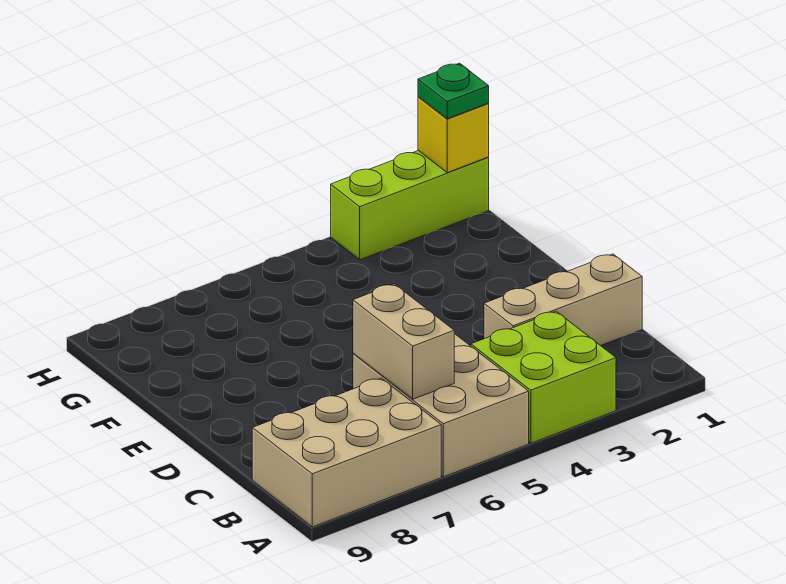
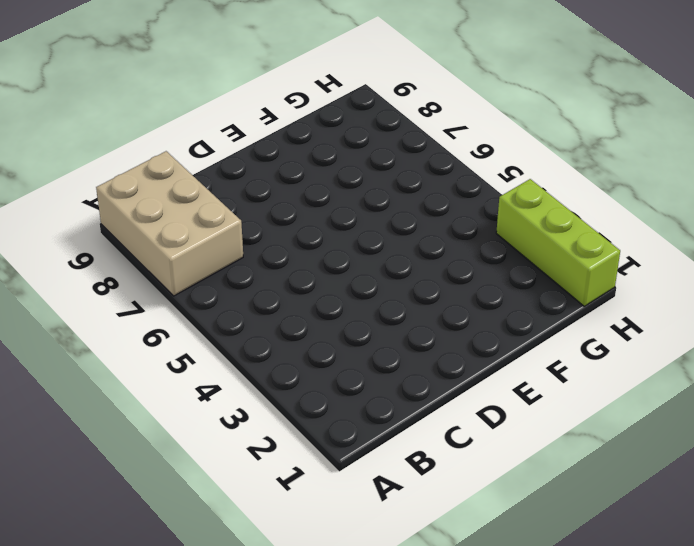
none -> lime brick A3:B4 level 1
none -> tan brick A5:C6 level 1

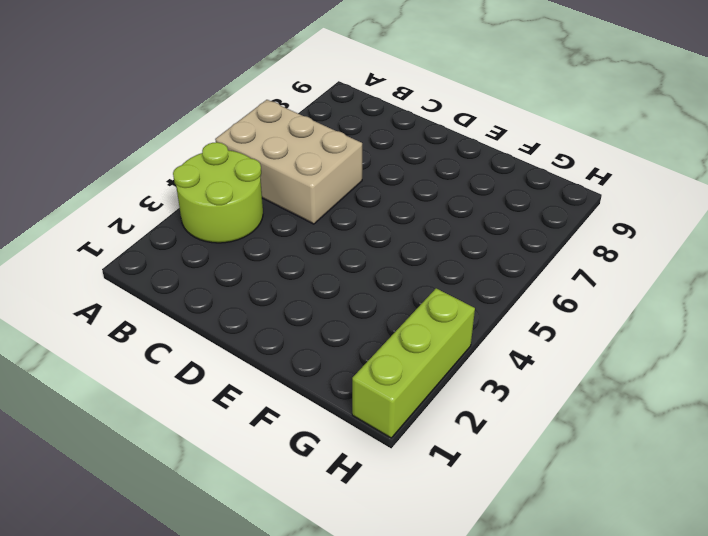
lime round brick A3:B4 level 1 -> lime brick A3:B4 level 1
none -> tan brick A7:B9 level 1
none -> tan brick C1:C3 level 1

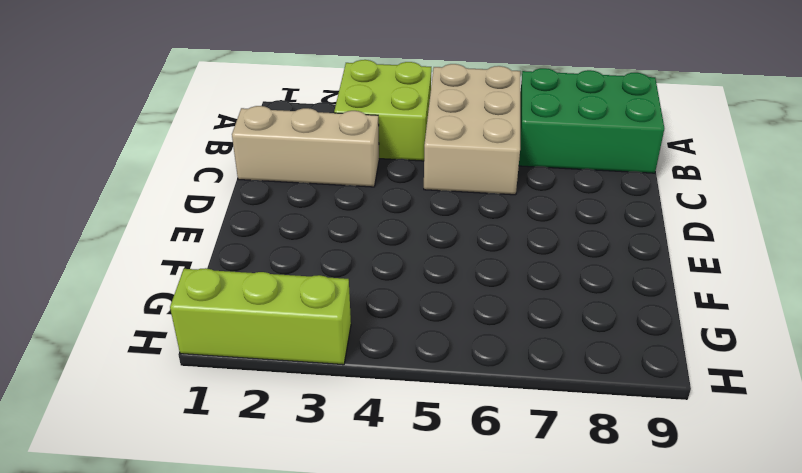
green brick A7:B9 level 1 -> tan brick A7:B9 level 1
none -> tan brick B6:C6 level 2
none -> yellow brick H1 level 2

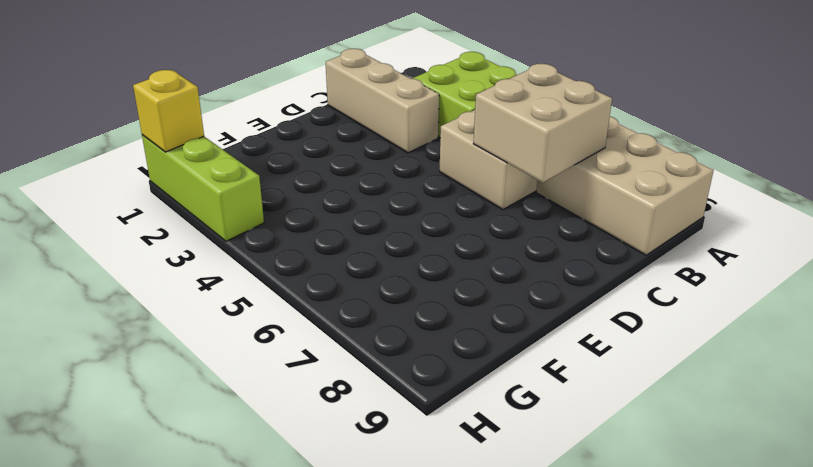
tan brick B6:C7 level 2 -> tan brick B6:C6 level 2
none -> green plate H1 level 3

